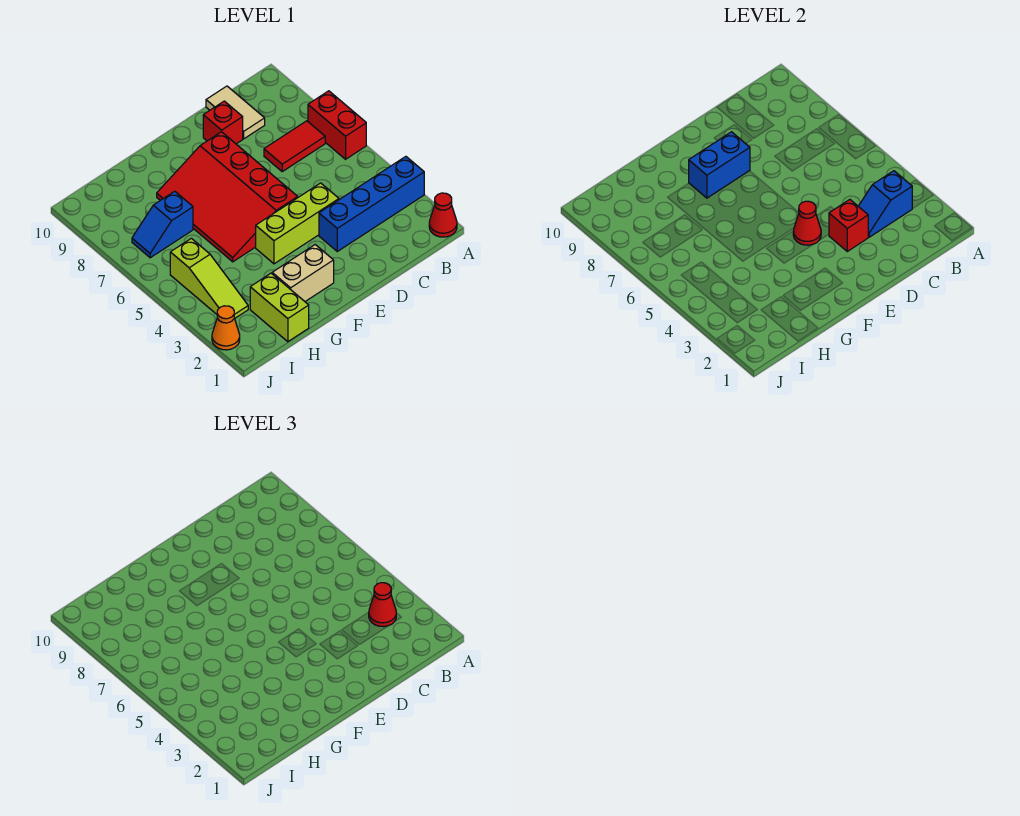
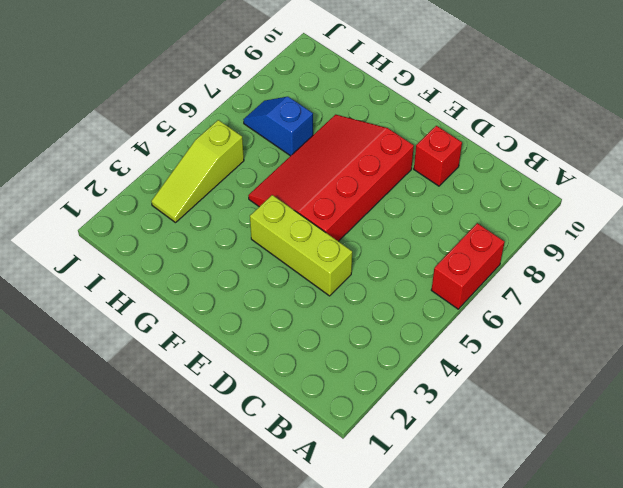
none -> red cone A1 level 1
none -> blue brick A3:D3 level 1
none -> red tile B7:C7 level 1

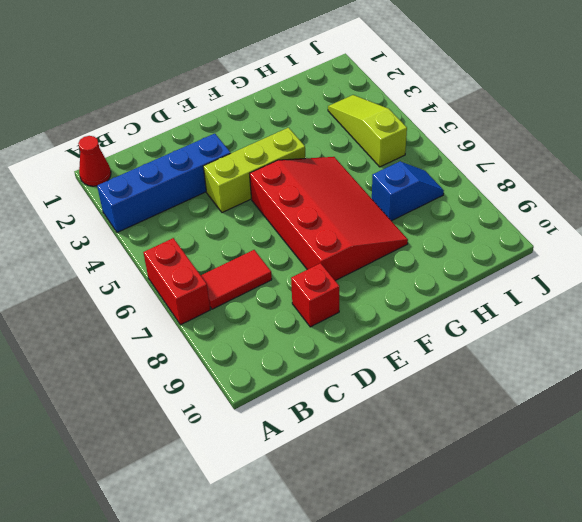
none -> tan tile C9:C10 level 1
none -> tan brick F2:G2 level 1
none -> lime brick H1:H2 level 1

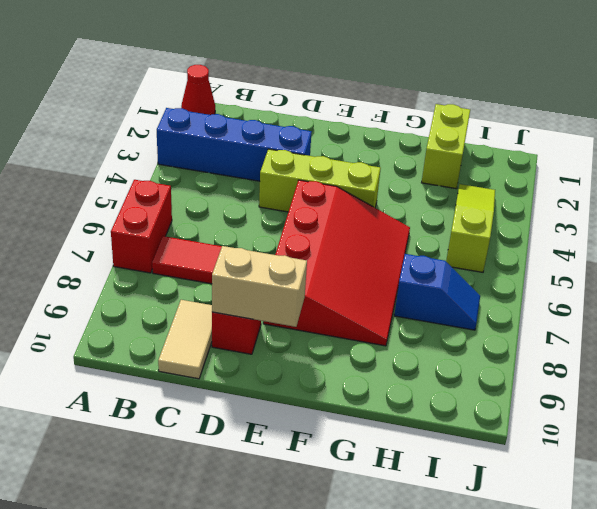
tan brick D9:E9 level 2 -> tan brick F2:G2 level 1
none -> orange cone J2 level 1
none -> blue slope B3:C3 level 2 top B
none -> red brick D3 level 2

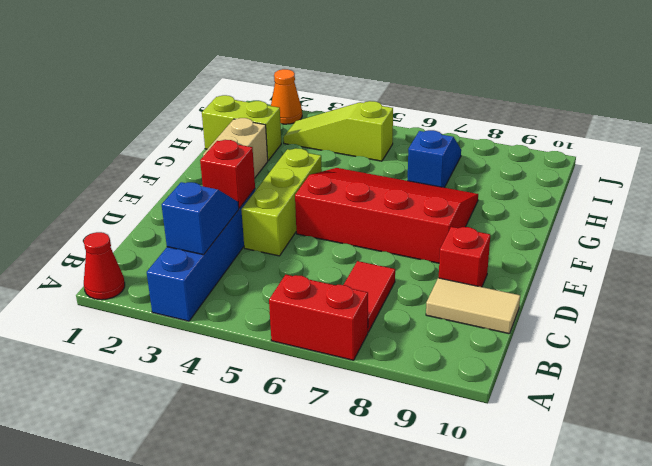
none -> red cone E4 level 2
none -> blue brick E8:F8 level 2
none -> red cone B3 level 3

